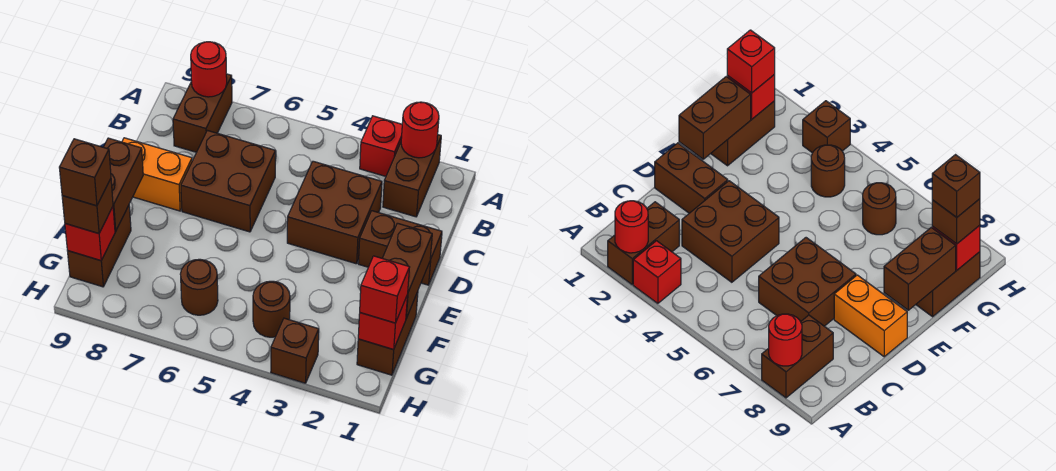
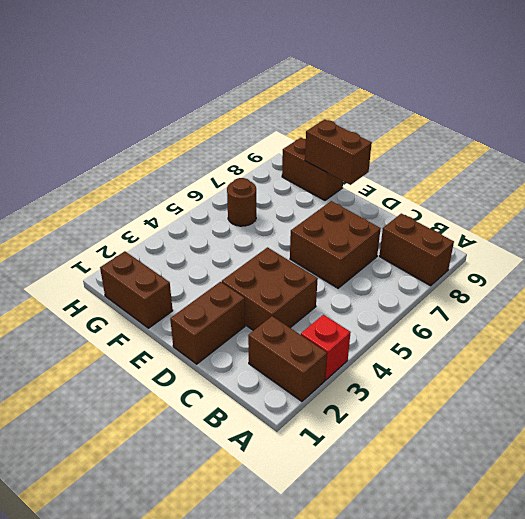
none -> orange brick D8:D9 level 1
none -> brown round brick G4 level 1
none -> brown brick H3 level 1

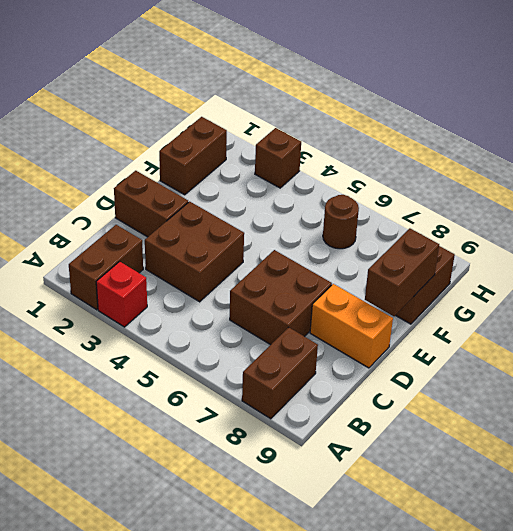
none -> brown round brick G4 level 1
none -> red round brick A2 level 2
none -> red round brick A8 level 2

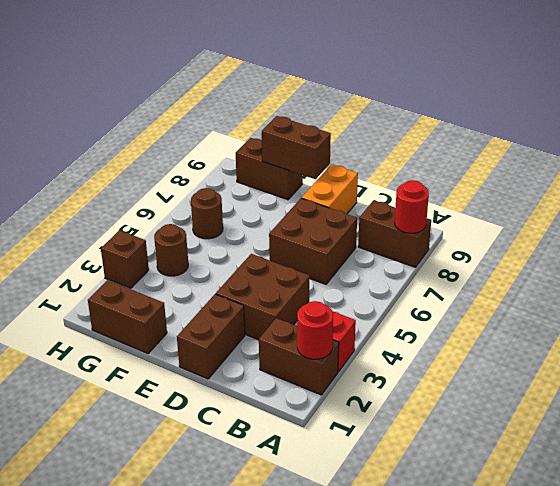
none -> brown brick E1:F1 level 2
none -> red brick G1 level 2
none -> red brick G9 level 2

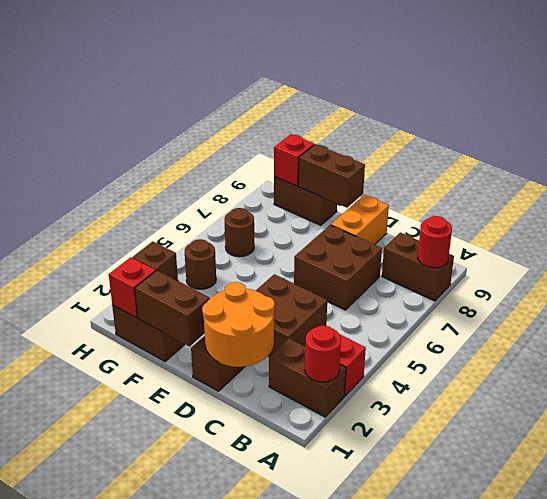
orange round brick C1:D2 level 2 -> none
none -> red brick G1 level 3
none -> brown brick G9 level 3
none -> brown brick G9 level 4

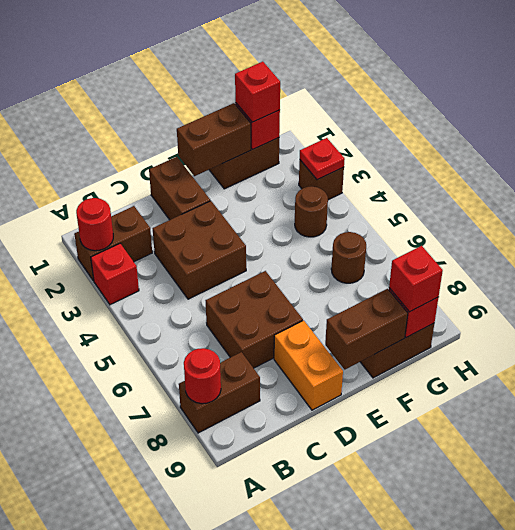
red brick G9 level 3 -> brown brick G9 level 3
red plate H3 level 2 -> none
none -> brown brick G9 level 4

